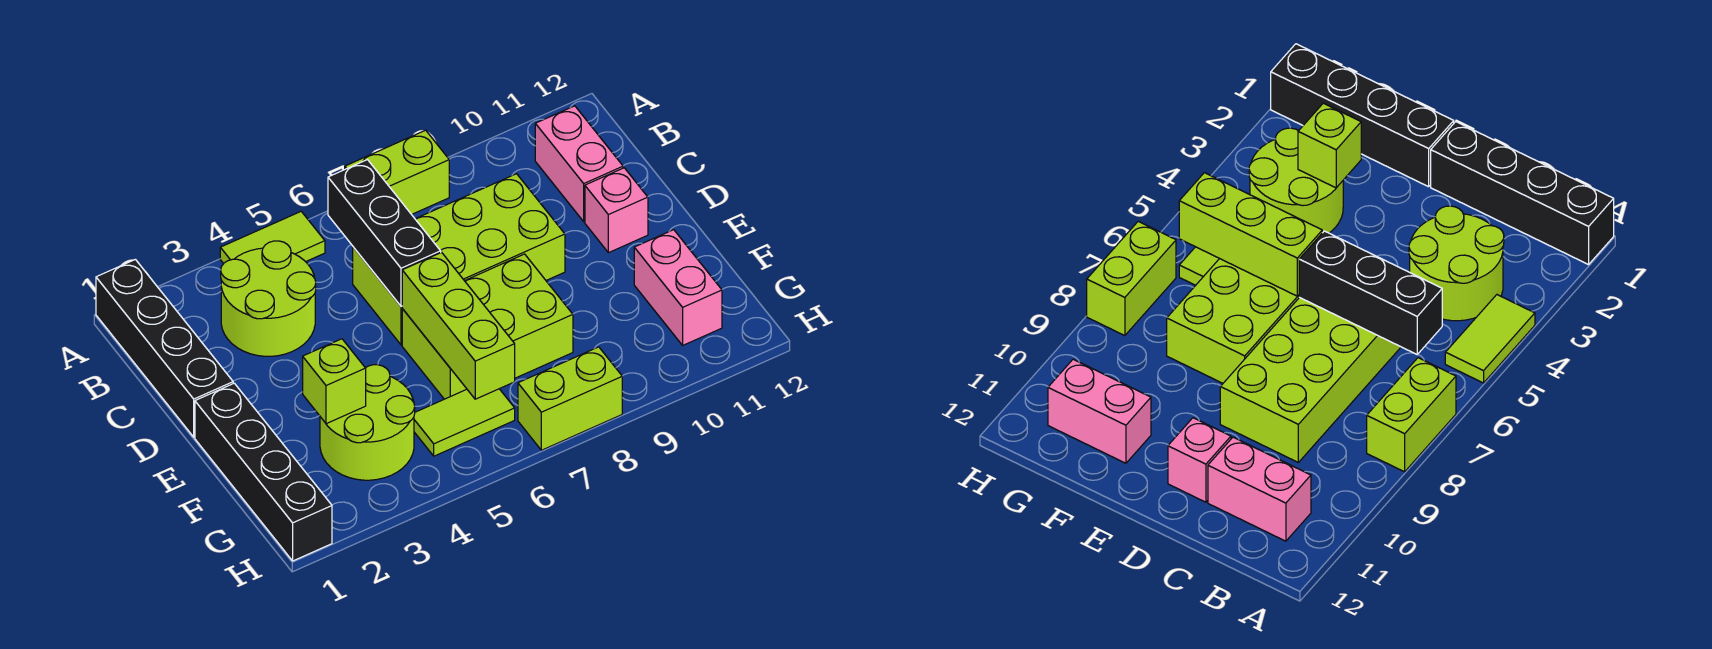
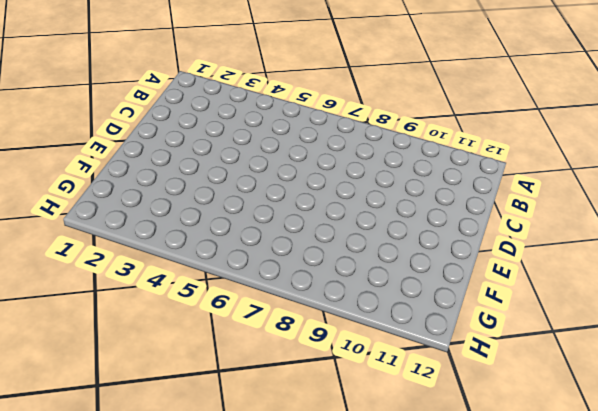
none -> black brick A1:D1 level 1
none -> lime tile A4:A5 level 1
none -> lime brick A7:A8 level 1

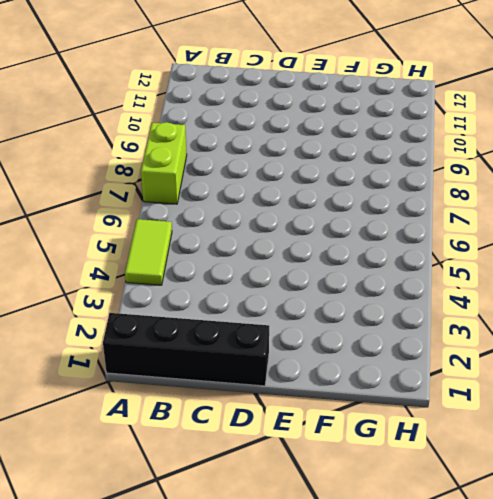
none -> lime round brick B3:C4 level 1
none -> pink brick B11:C11 level 1
none -> lime brick C6:D9 level 1

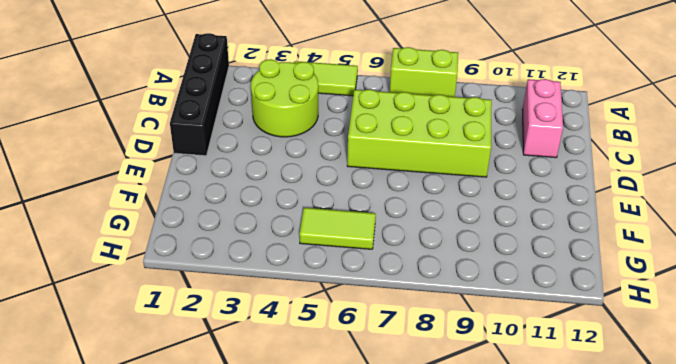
none -> pink brick D11 level 1
none -> black brick E1:H1 level 1
none -> lime brick E6:F8 level 1

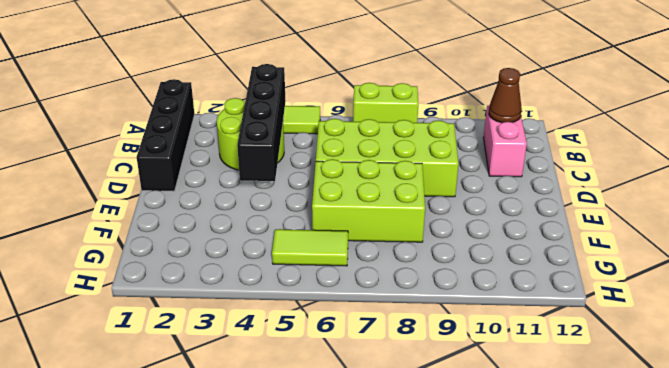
black brick B4:E4 level 2 -> black brick E1:H1 level 1
brown cone B11 level 2 -> none
none -> pink brick D11 level 1
none -> lime round brick F3:G4 level 1
none -> pink brick F11:G11 level 1

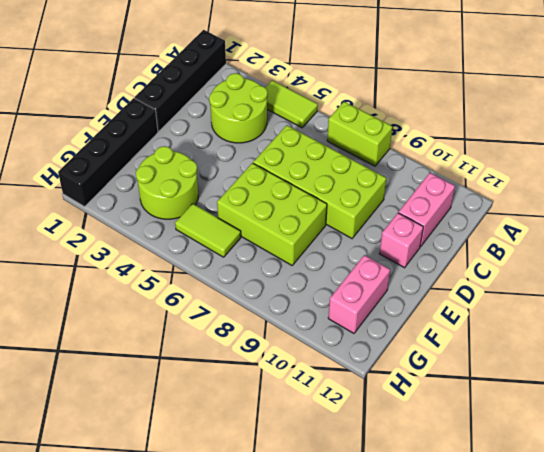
none -> lime brick H7:H8 level 1
none -> black brick B6:D6 level 2
none -> lime brick E6:G6 level 2

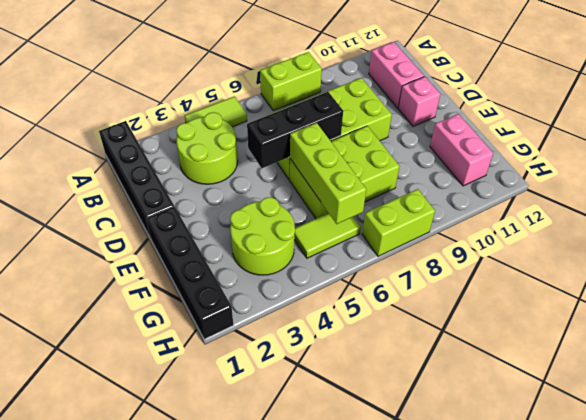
black brick D5:D7 level 2 -> black brick B6:D6 level 2
none -> lime brick F3 level 2

